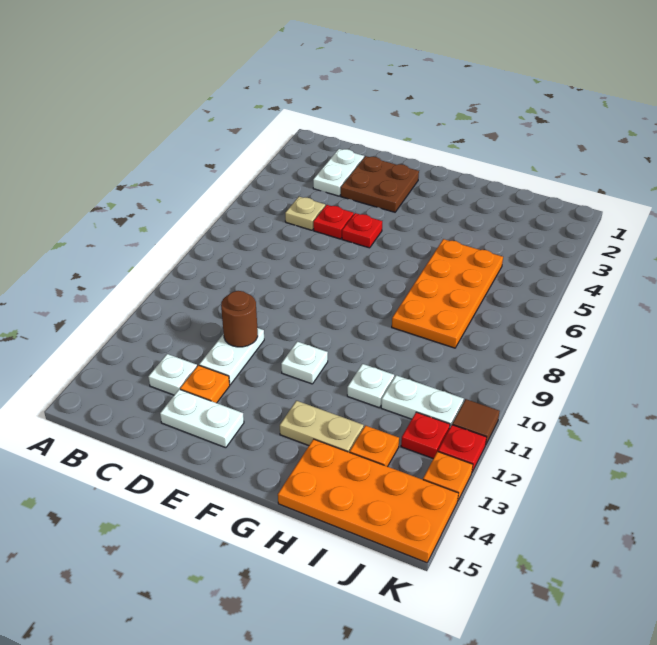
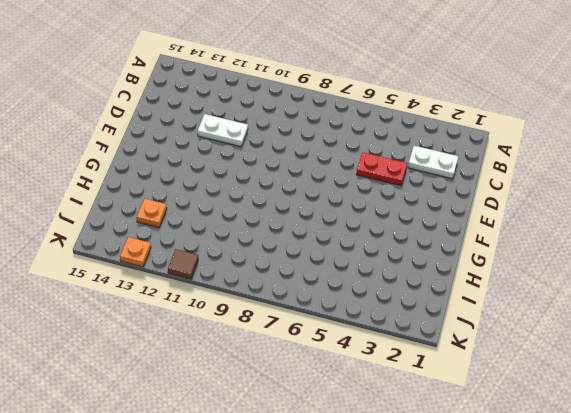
red plate D4:D5 level 1 -> red plate D5 level 1
none -> tan plate C5 level 1
none -> white plate C13 level 1
none -> brown plate D2:E3 level 1

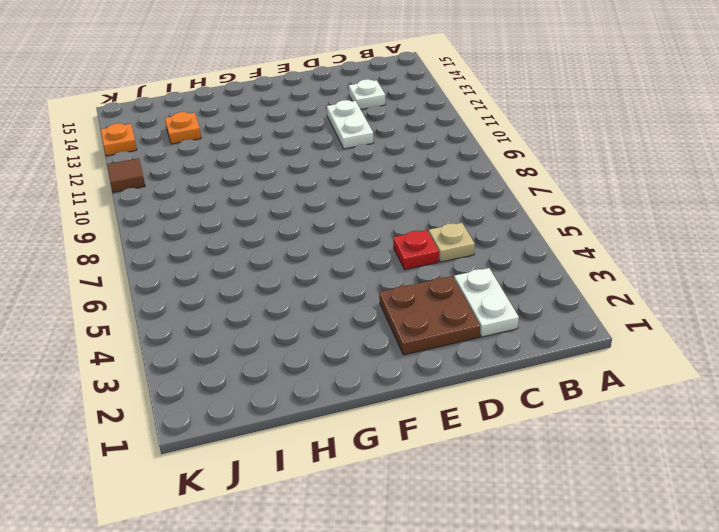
none -> orange plate D13 level 1
none -> white plate D14:E14 level 1
none -> red plate E5 level 1

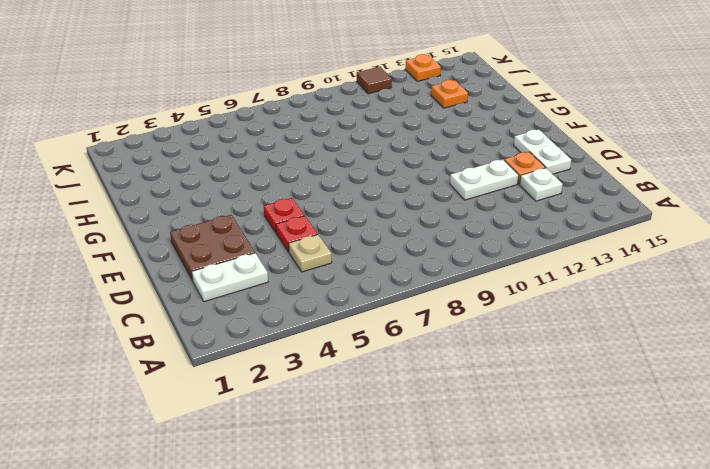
none -> white plate F11 level 1
none -> tan plate G13:H13 level 1
none -> orange plate H5:I8 level 1

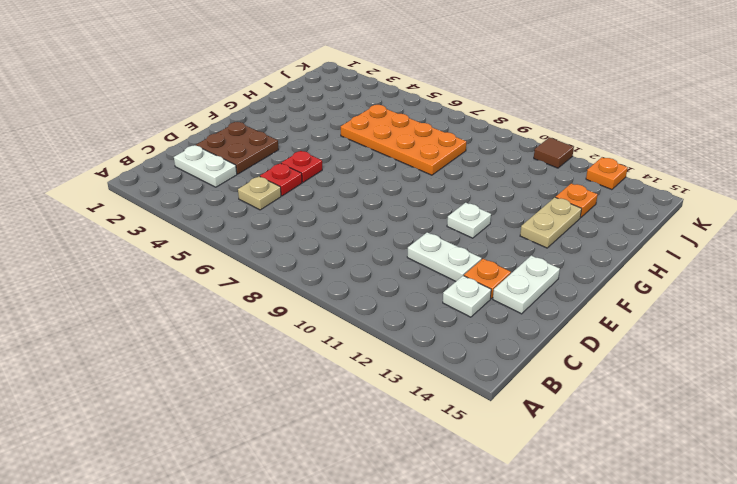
none -> white plate H11 level 1
none -> orange plate H14:K15 level 1
none -> white plate I11:J11 level 1

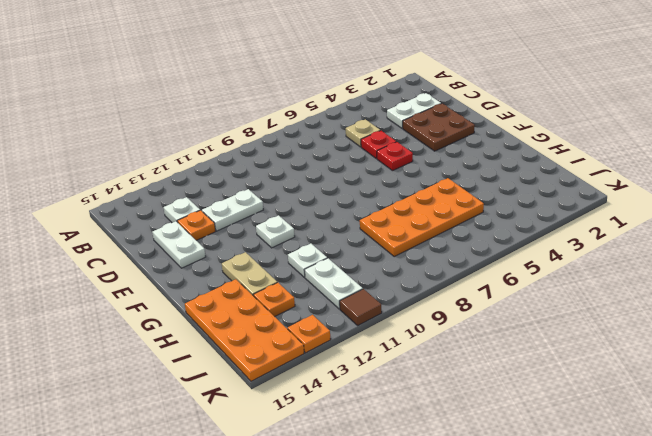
none -> red plate J12 level 1
none -> red plate K12 level 1
none -> brown round brick D11 level 2

